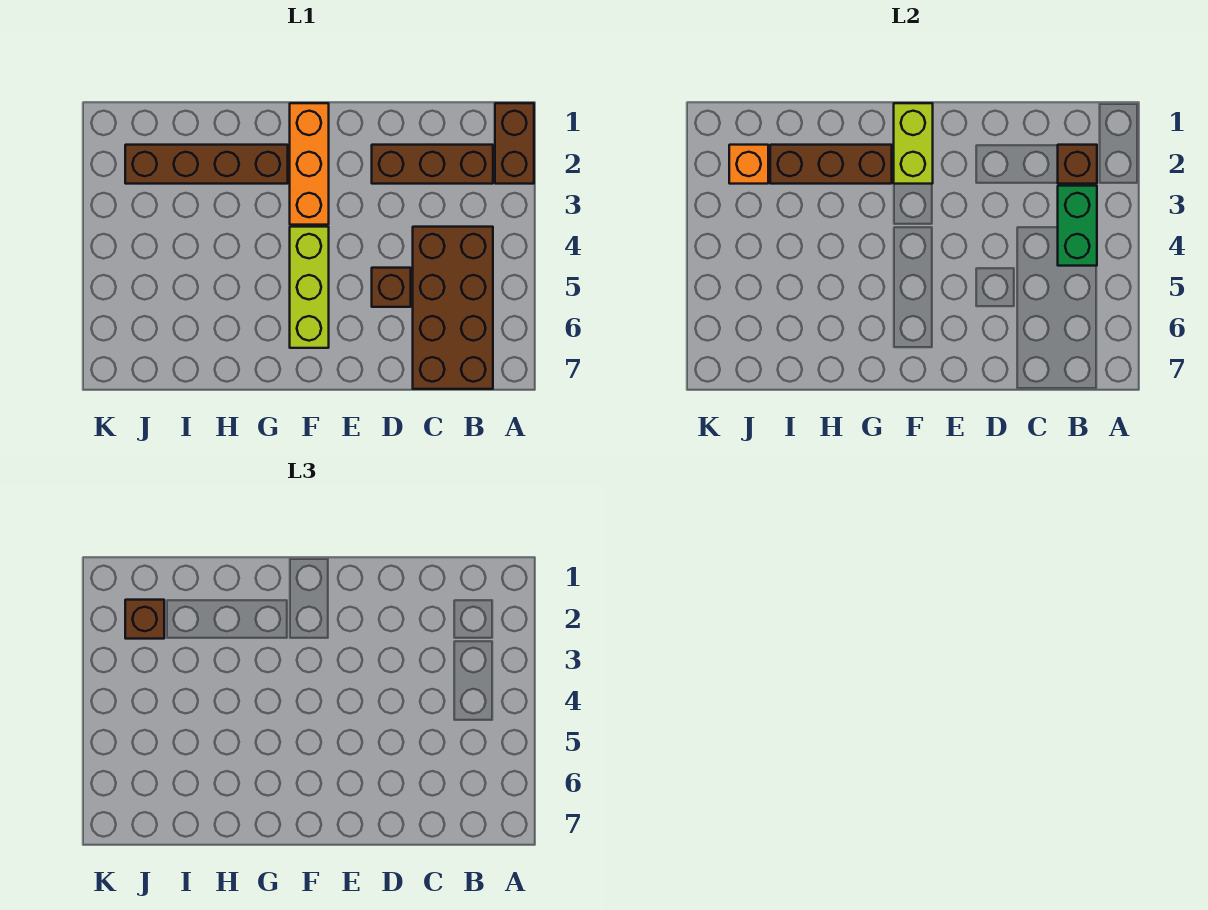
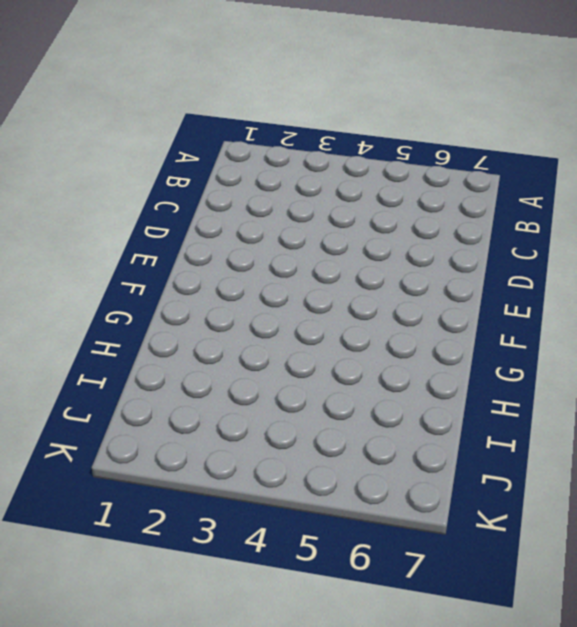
none -> brown brick A1:A2 level 1
none -> brown brick B2:D2 level 1
none -> brown brick B4:C7 level 1

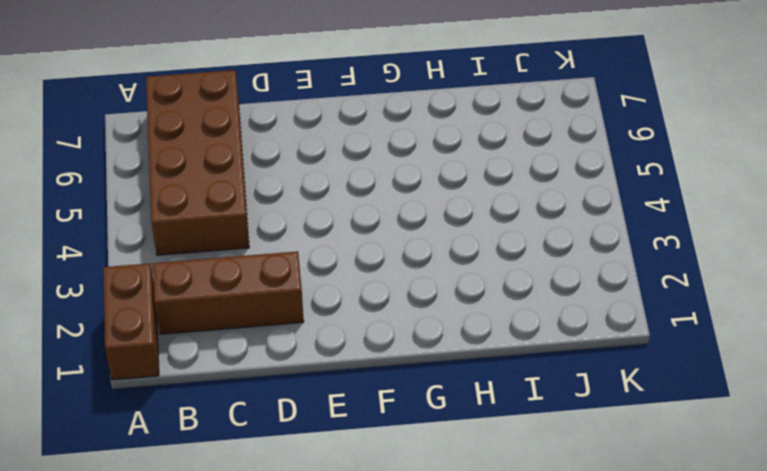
none -> brown brick D5 level 1
none -> orange brick F1:F3 level 1
none -> lime brick F4:F6 level 1

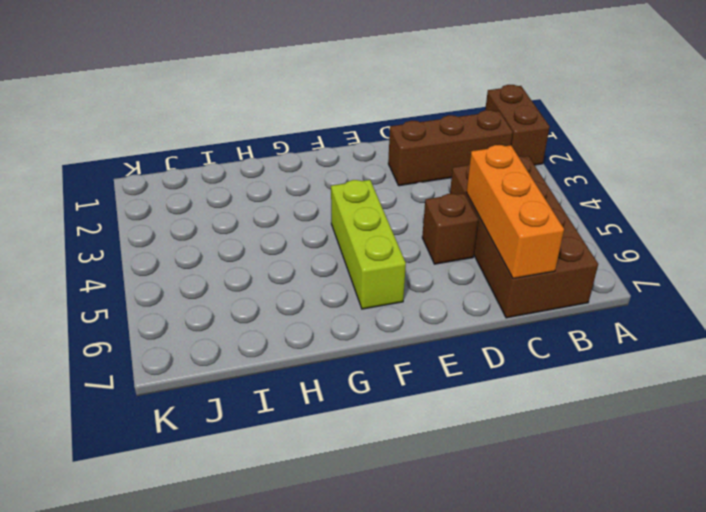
orange brick C5:C7 level 2 -> orange brick F1:F3 level 1
none -> brown brick G2:J2 level 1
none -> brown brick B2 level 2
none -> green brick B3:B4 level 2

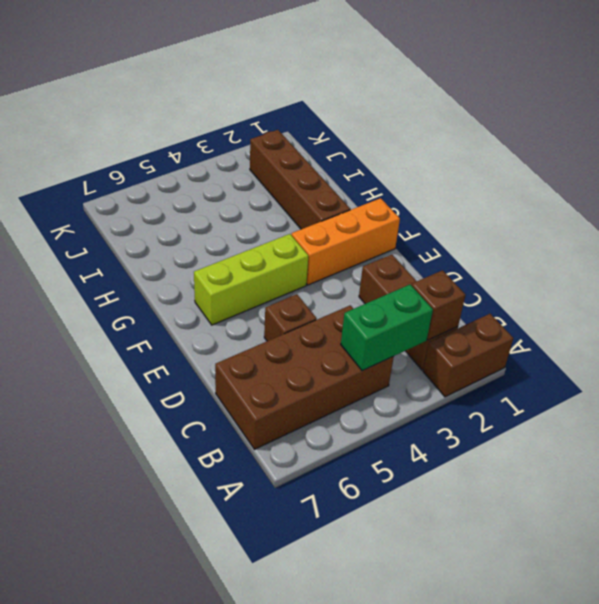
none -> lime brick F1:F2 level 2
none -> brown brick G2:I2 level 2
none -> orange brick J2 level 2

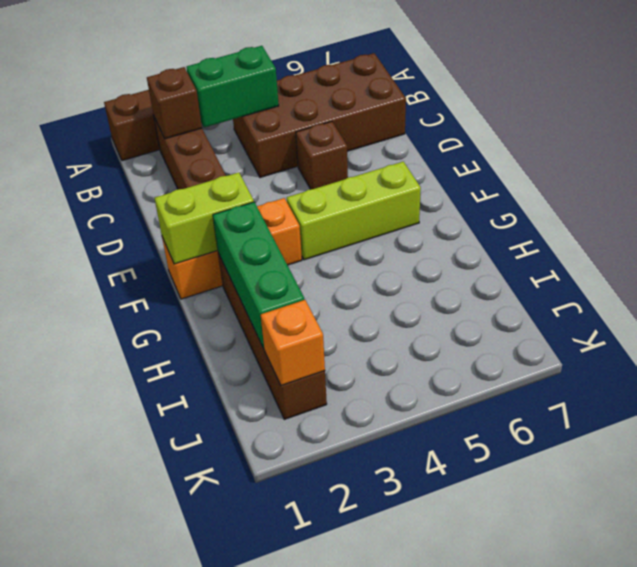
green brick G2:I2 level 2 -> brown brick G2:I2 level 2
none -> brown brick J2 level 3

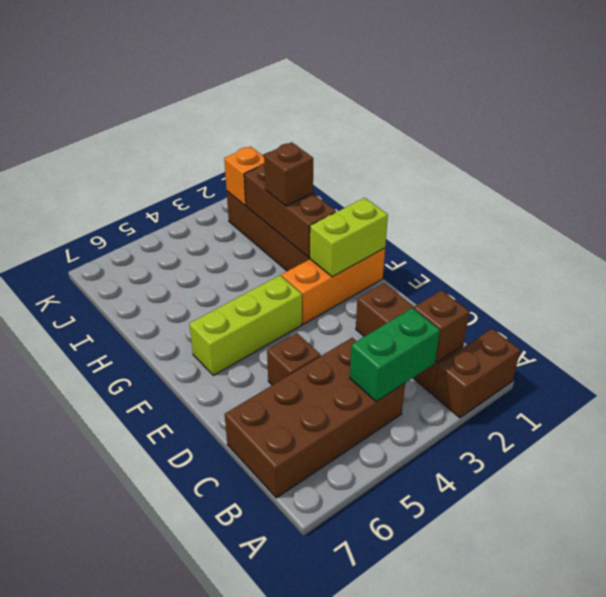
brown brick H2 level 3 -> brown brick J2 level 3

